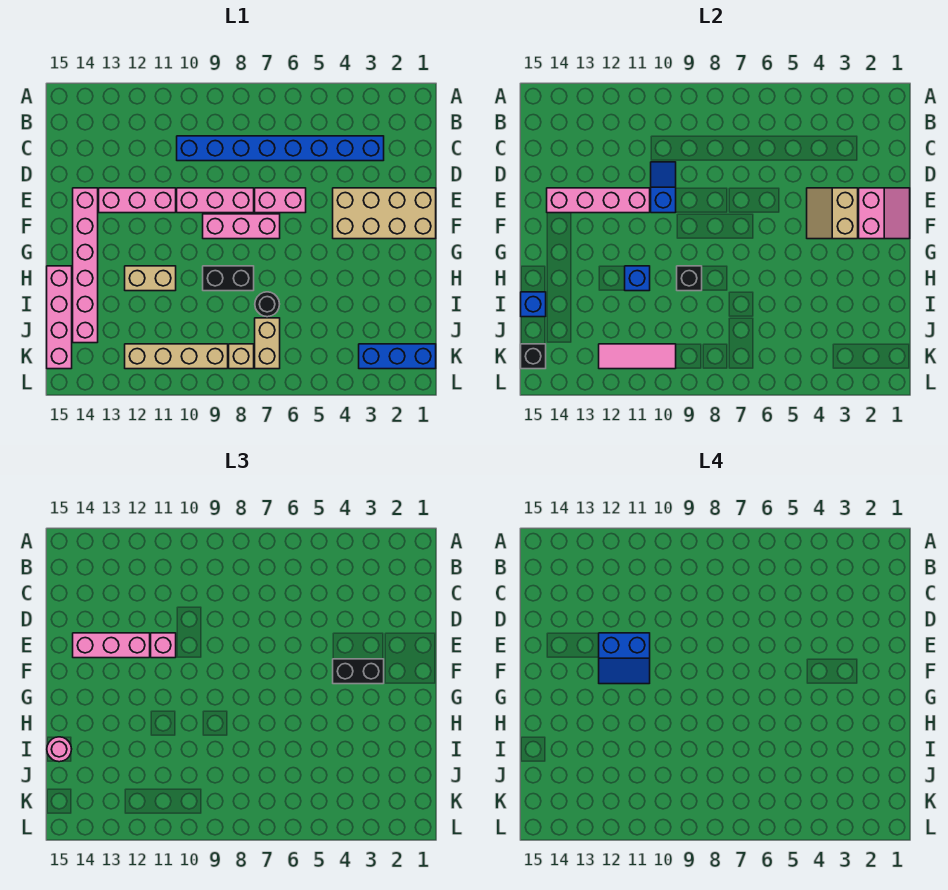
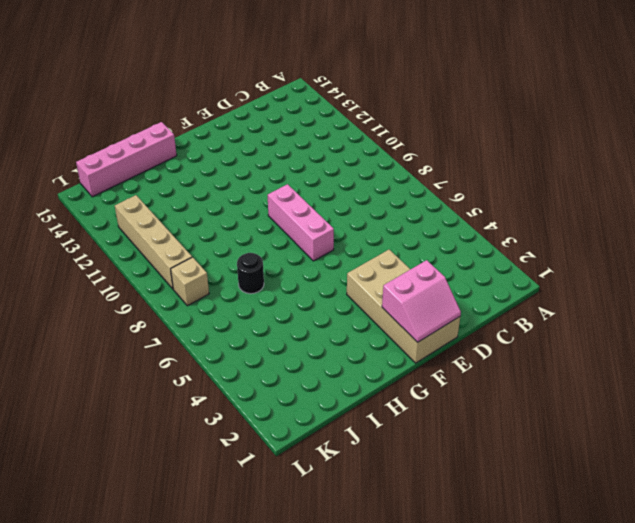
none -> blue brick C3:C10 level 1
none -> pink brick E6:E7 level 1
none -> pink brick E8:E10 level 1

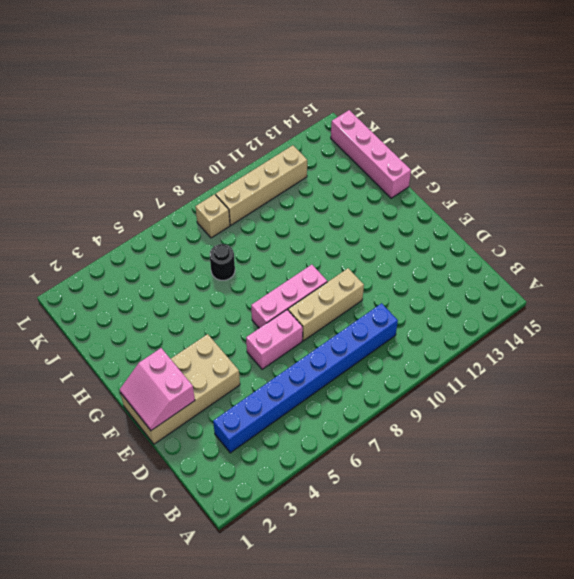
tan brick E8:E10 level 1 -> pink brick E8:E10 level 1
none -> pink brick E11:E13 level 1
none -> pink brick E14:J14 level 1
none -> black brick H8:H9 level 1

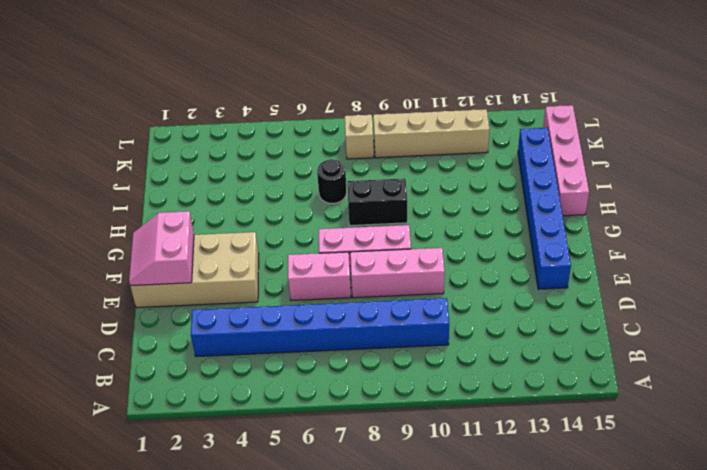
blue brick E14:J14 level 1 -> pink brick E14:J14 level 1
none -> pink brick E11:E13 level 1
none -> tan brick H11:H12 level 1
none -> tan brick J7:K7 level 1

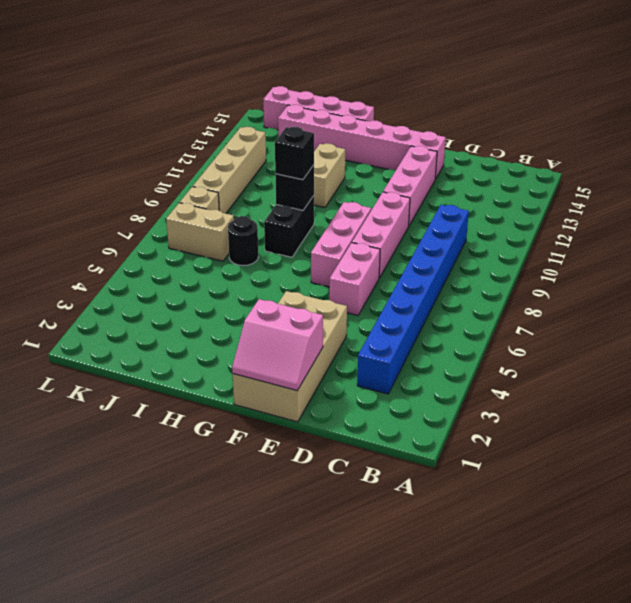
black brick H9 level 3 -> black brick K15 level 2
none -> blue brick K1:K3 level 1
none -> blue slope D10:E10 level 2 top E
none -> tan slope E3:F4 level 2 top 3

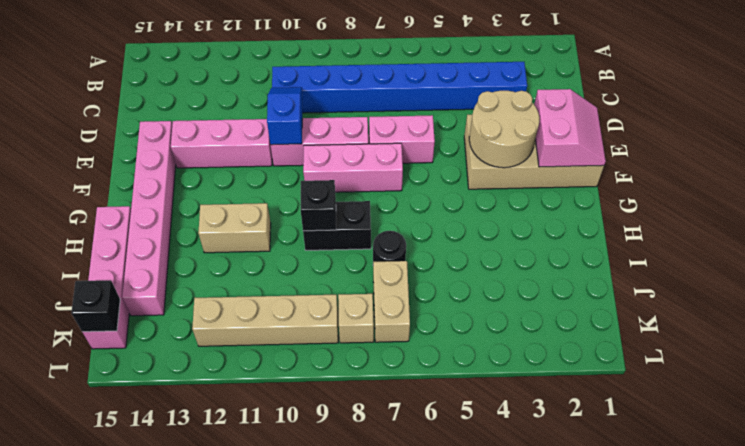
tan round brick E3:F4 level 2 -> tan slope E3:F4 level 2 top 3
none -> blue brick K1:K3 level 1
none -> pink brick E11:E14 level 2
none -> blue brick H11 level 2

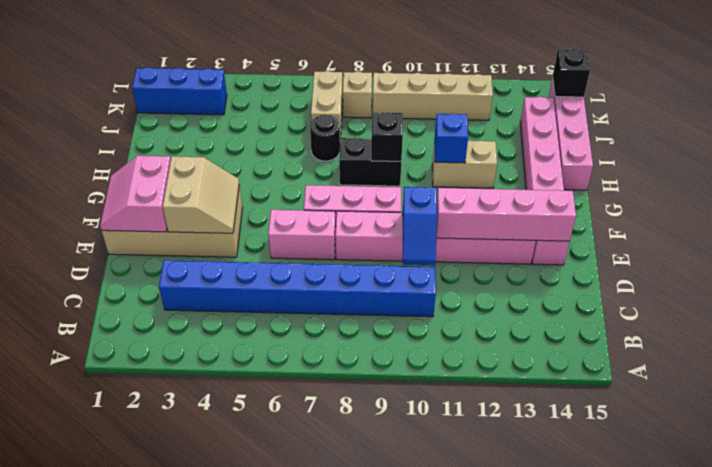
none -> blue brick I15 level 2
none -> pink tile K10:K12 level 2
none -> pink brick E11 level 3

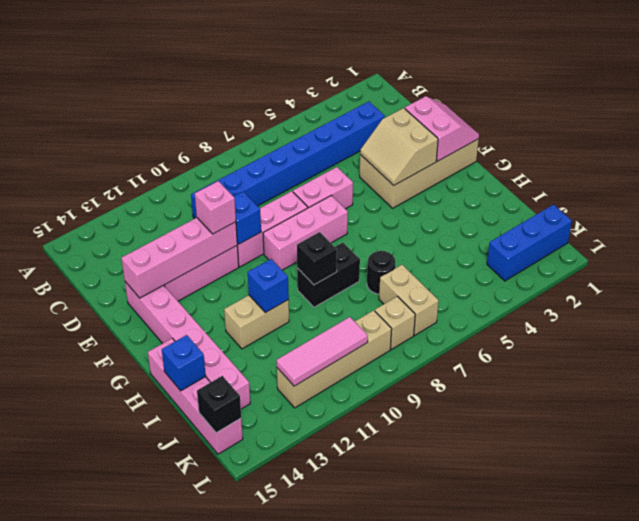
none -> pink brick E12:E14 level 3
none -> black brick F3:F4 level 3
none -> pink round brick I15 level 3

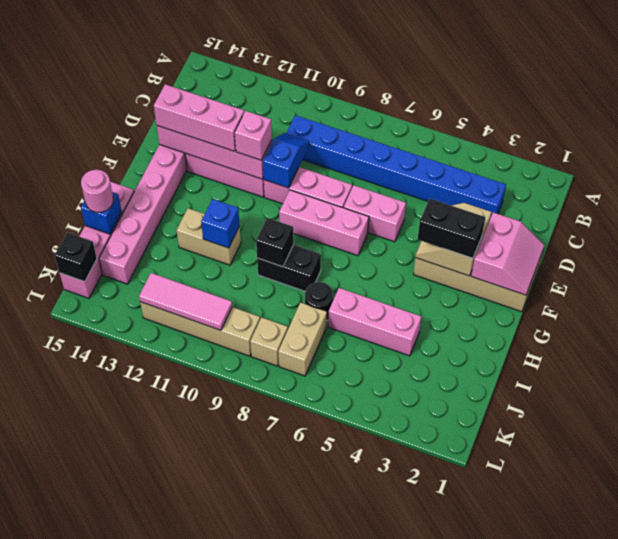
pink brick I4:I6 level 1 -> none
none -> blue brick K1:K3 level 1
none -> blue slope E11:F12 level 4 top E

